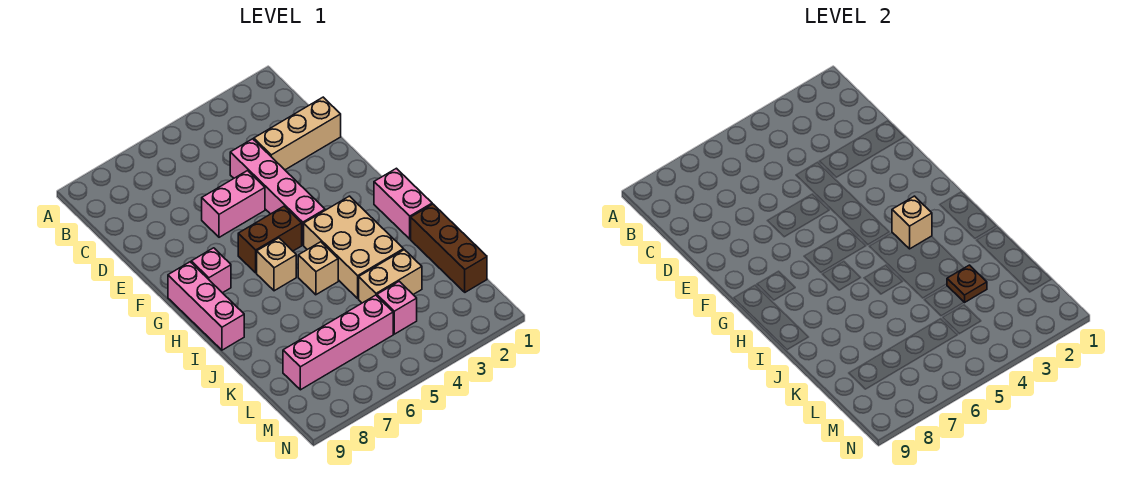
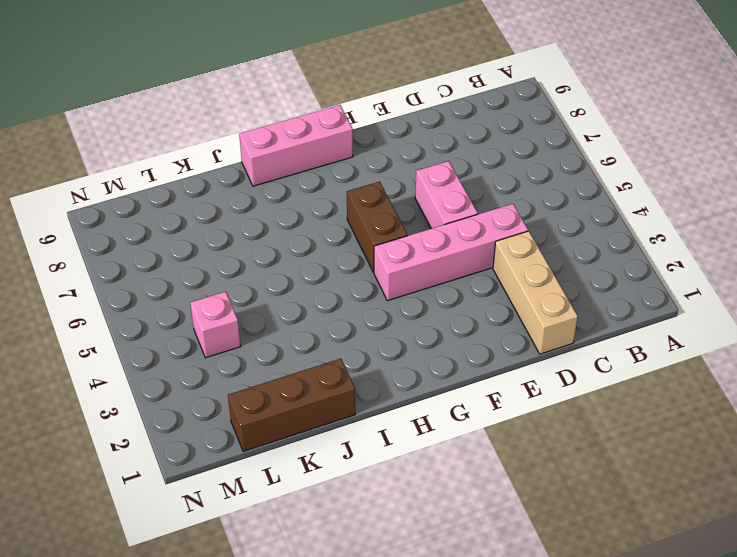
none -> pink brick G8 level 1
none -> pink brick H1:I1 level 1
none -> tan brick H3:J4 level 1

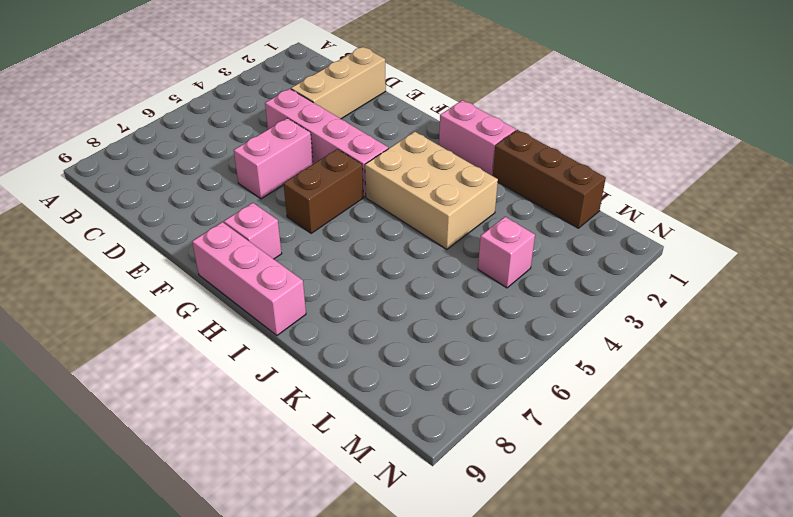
none -> tan brick H6 level 1
none -> tan brick I5 level 1
none -> tan brick K3:K4 level 1

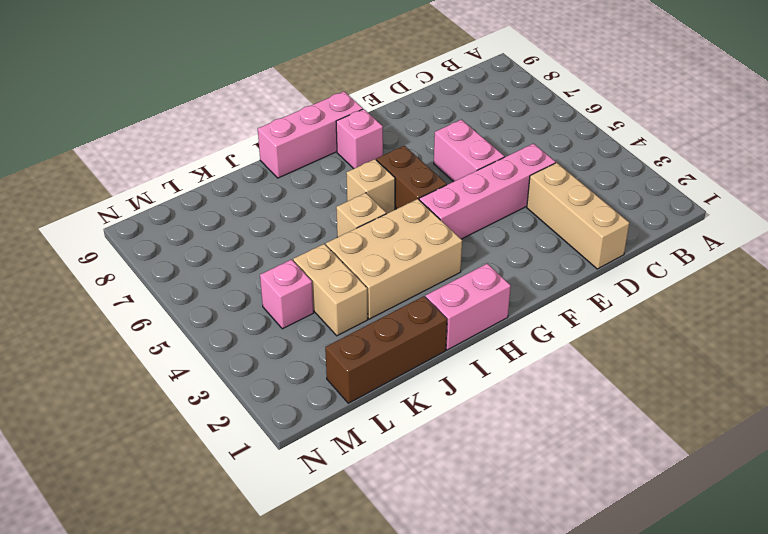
none -> pink brick L5:L8 level 1
none -> tan brick H3 level 2
none -> brown plate K3 level 2

